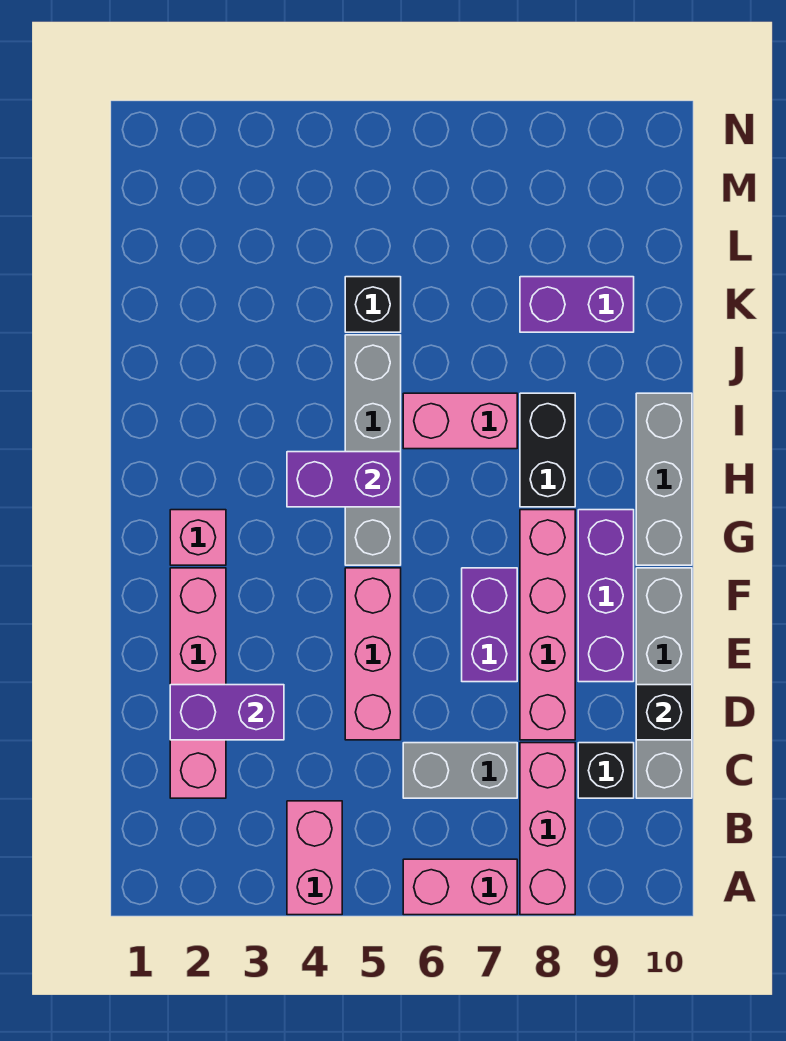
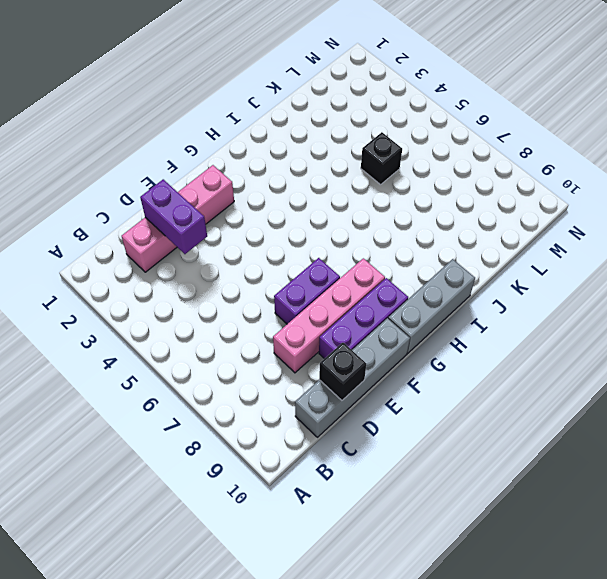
none -> pink brick A4:B4 level 1
none -> pink brick A6:A7 level 1
none -> pink brick A8:C8 level 1

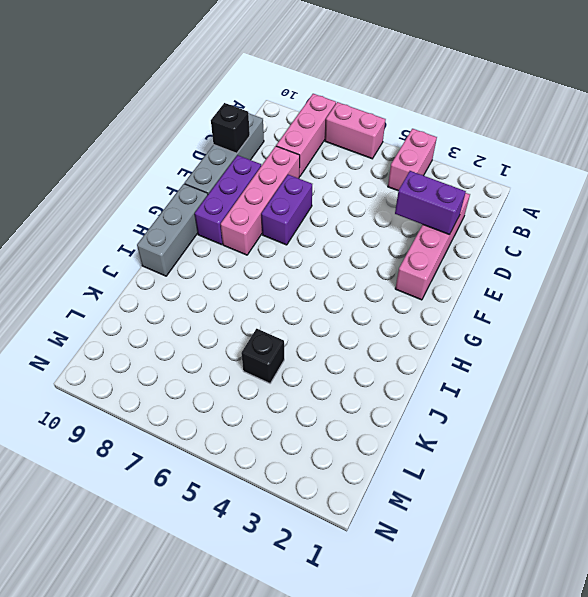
none -> grey brick C6:C7 level 1
none -> black brick C9 level 1
none -> pink brick D5:F5 level 1

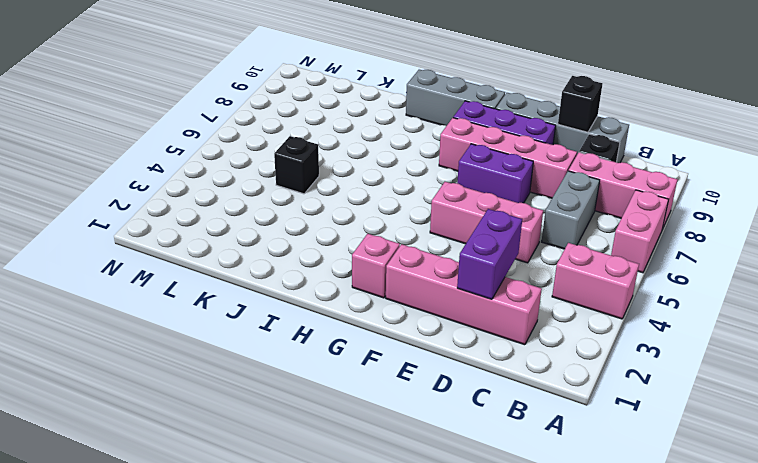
none -> grey brick G5:J5 level 1
none -> black brick H8:I8 level 1
none -> pink brick I6:I7 level 1

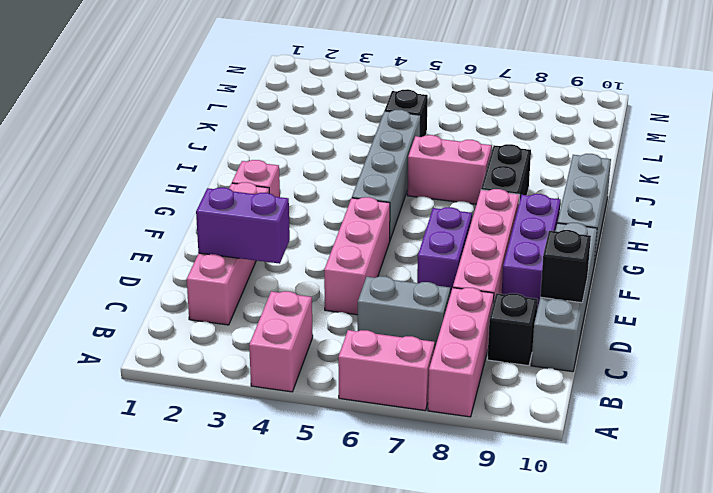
none -> purple brick K8:K9 level 1
none -> purple brick H4:H5 level 2

